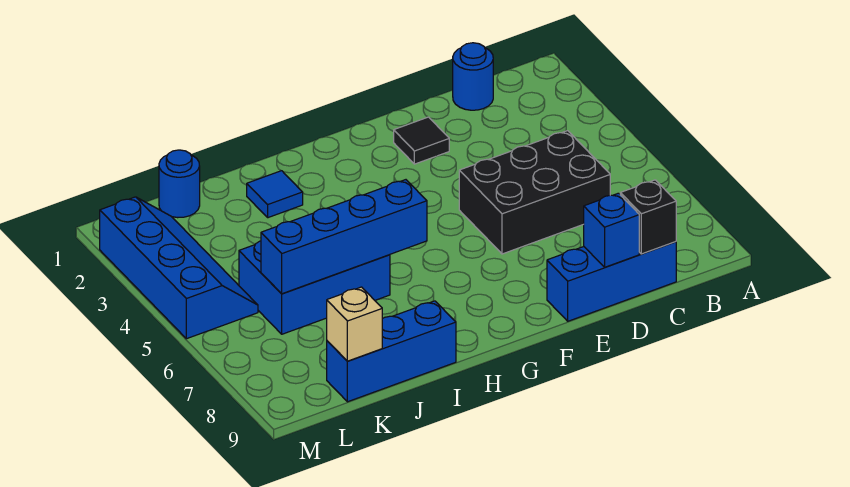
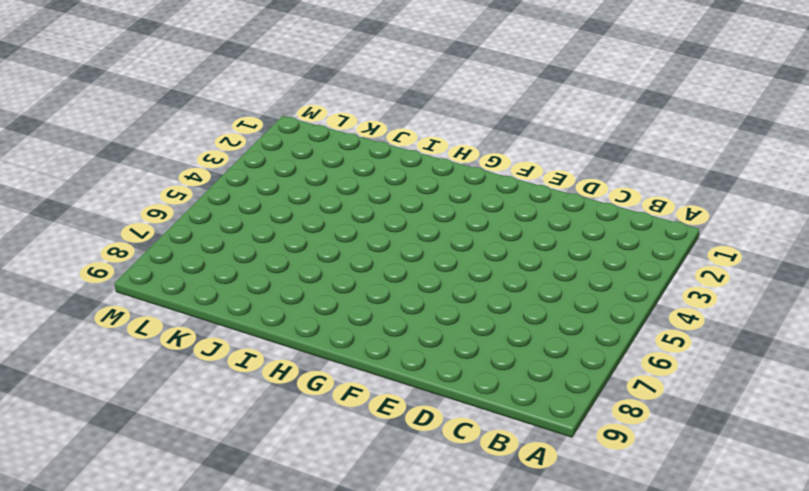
none -> blue round brick C1 level 1
none -> black brick C5:E6 level 1
none -> blue brick C9:E9 level 1

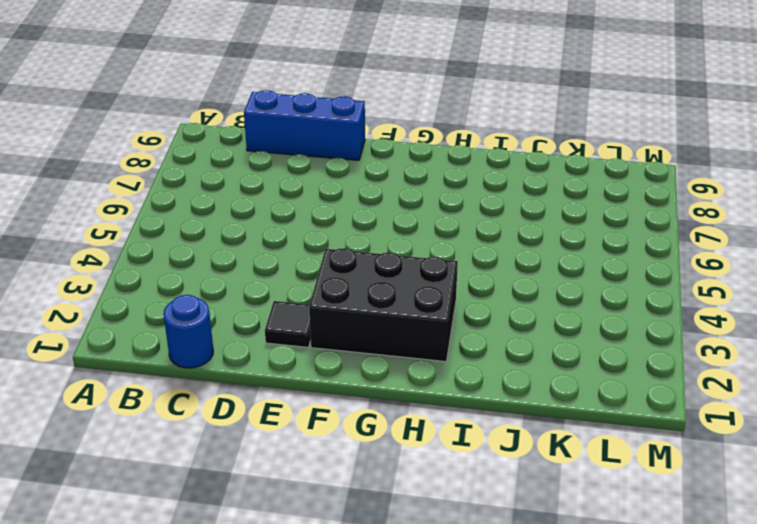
black brick F2:H3 level 1 -> black brick C5:E6 level 1
none -> blue tile I2 level 1
none -> blue brick I5:K6 level 1
none -> blue brick I9:K9 level 1

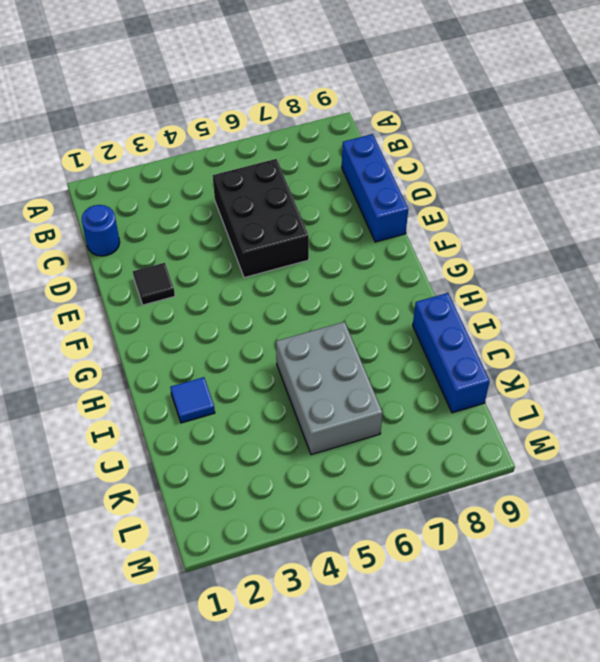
grey brick I5:K6 level 1 -> blue brick I5:K6 level 1
none -> blue round brick K1 level 1
none -> blue slope L2:M5 level 1 top M
none -> black brick C9 level 2

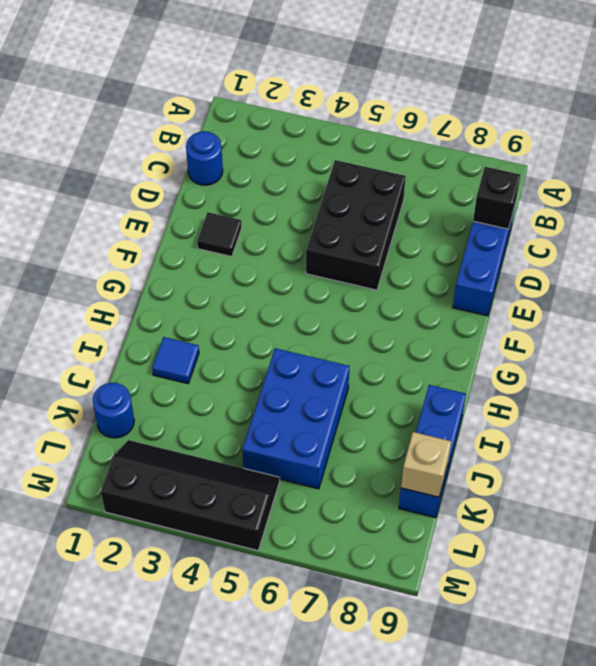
black slope L2:M5 level 1 top M -> blue slope L2:M5 level 1 top M
none -> blue brick D9 level 2
none -> blue brick H6:K6 level 2

